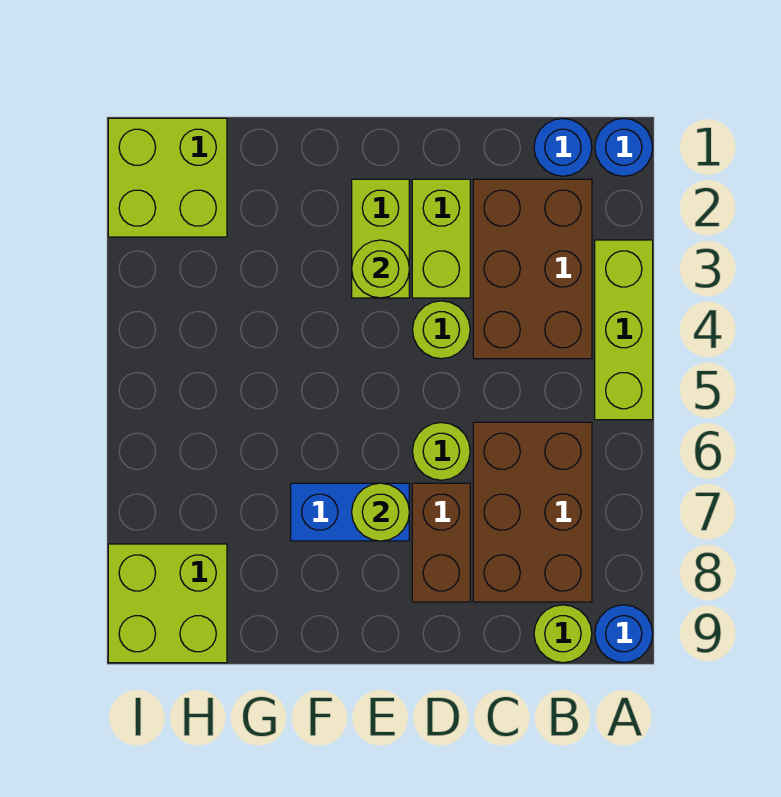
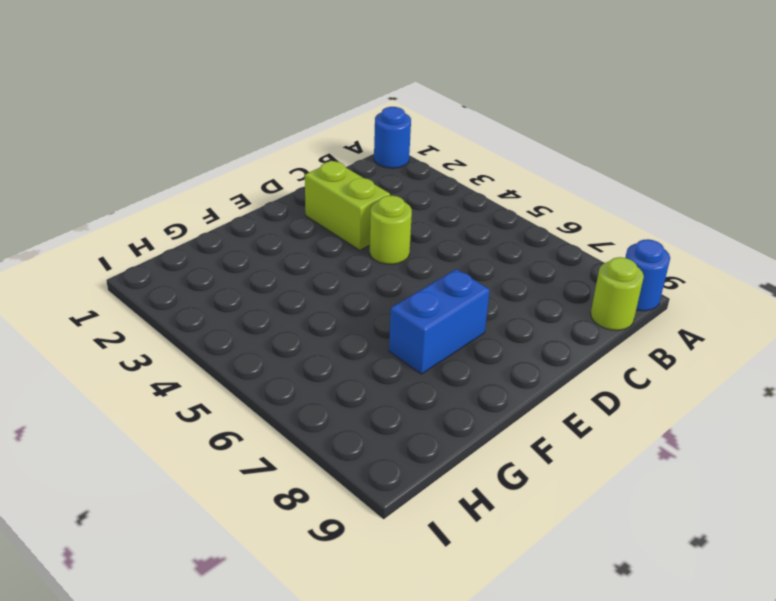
none -> lime brick A3:A5 level 1
none -> blue round brick B1 level 1
none -> brown brick B2:C4 level 1

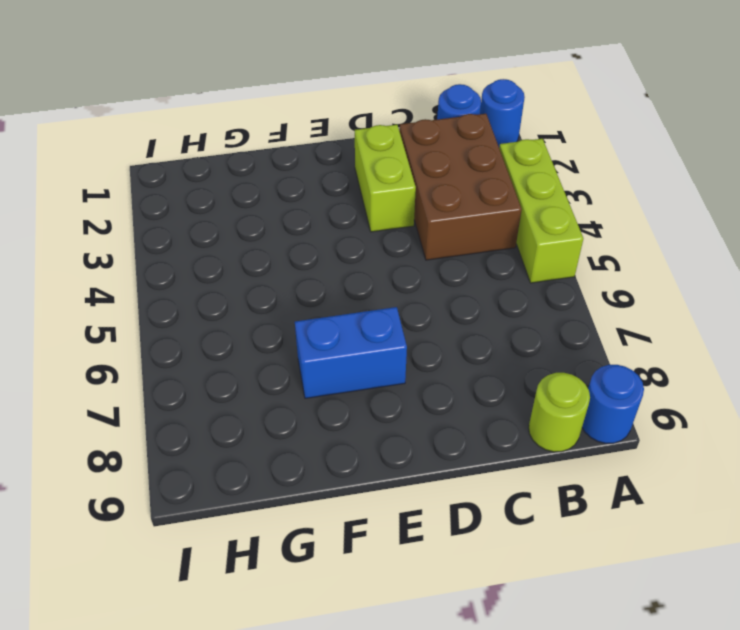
none -> brown brick B6:C8 level 1
none -> lime round brick D4 level 1
none -> lime round brick D6 level 1

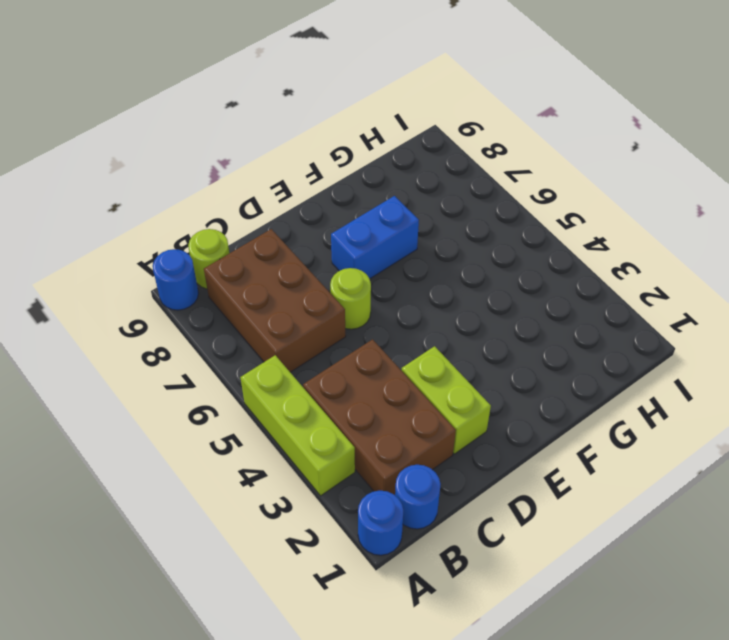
none -> lime round brick D4 level 1
none -> brown brick D7:D8 level 1
none -> lime brick E2:E3 level 1

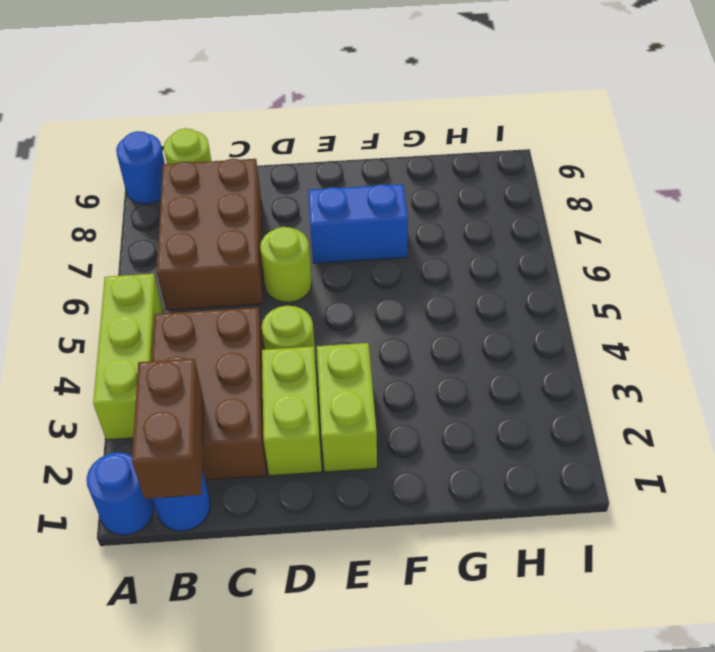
brown brick B1:B2 level 2 -> brown brick D7:D8 level 1
none -> lime brick H1:I2 level 1
none -> lime brick H8:I9 level 1
none -> lime round brick E3 level 2

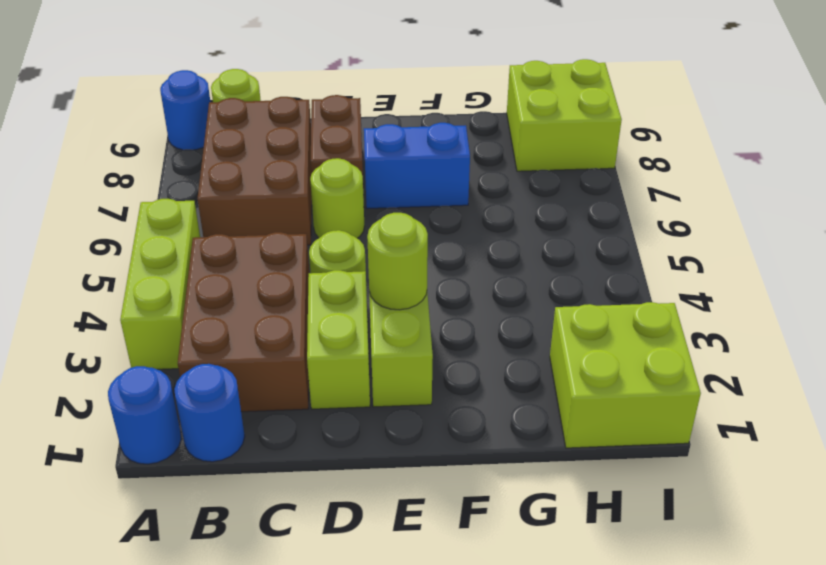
none -> lime round brick E7 level 2

